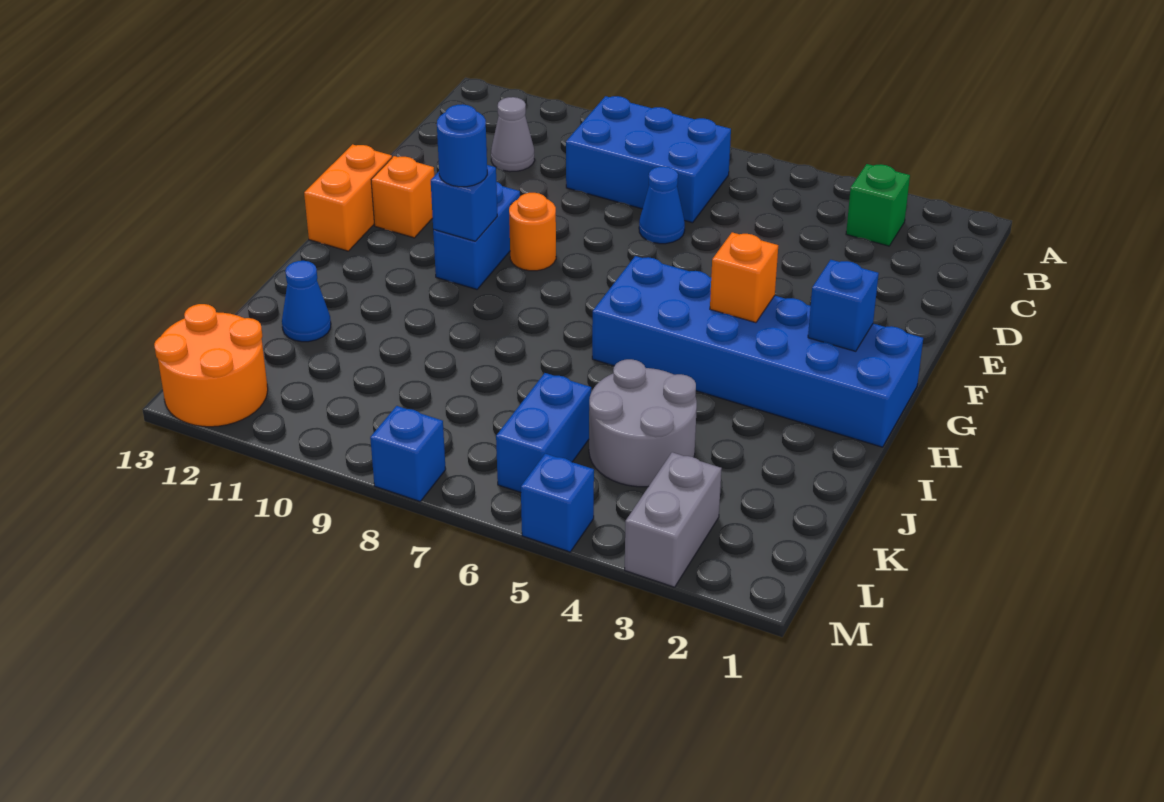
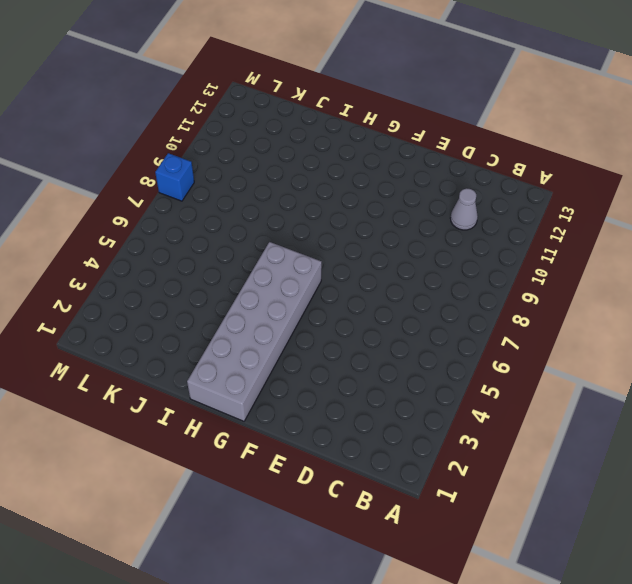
grey brick G1:H6 level 1 -> blue brick G1:H6 level 1
none -> green brick B3 level 1
none -> blue brick B7:C9 level 1
none -> blue cone D7 level 1

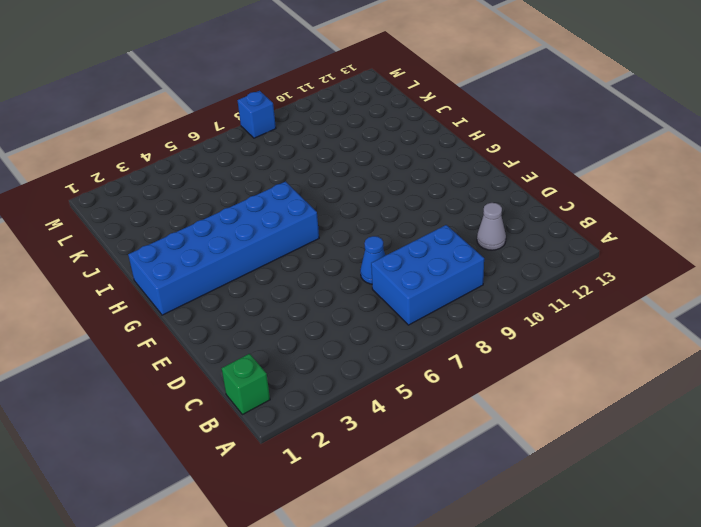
green brick B1 level 1 -> green brick B3 level 1
none -> orange round brick F9 level 1
none -> blue brick F10:G10 level 1
none -> orange brick F12 level 1

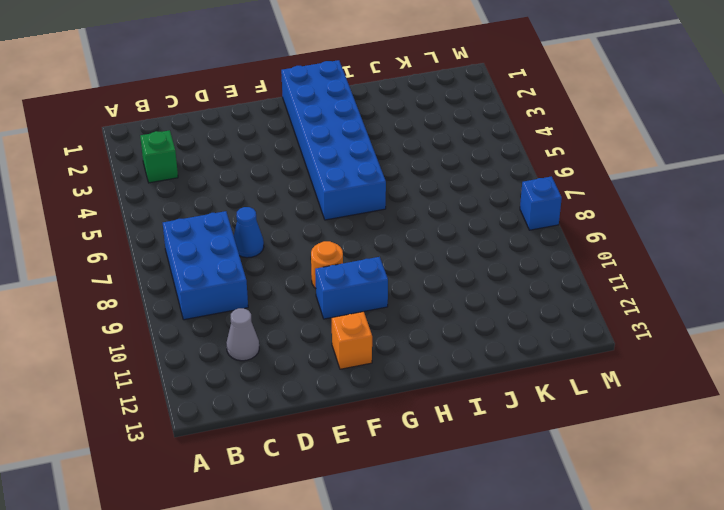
none -> orange brick F13:G13 level 1
none -> grey round brick J4:K5 level 1
none -> blue cone J12 level 1

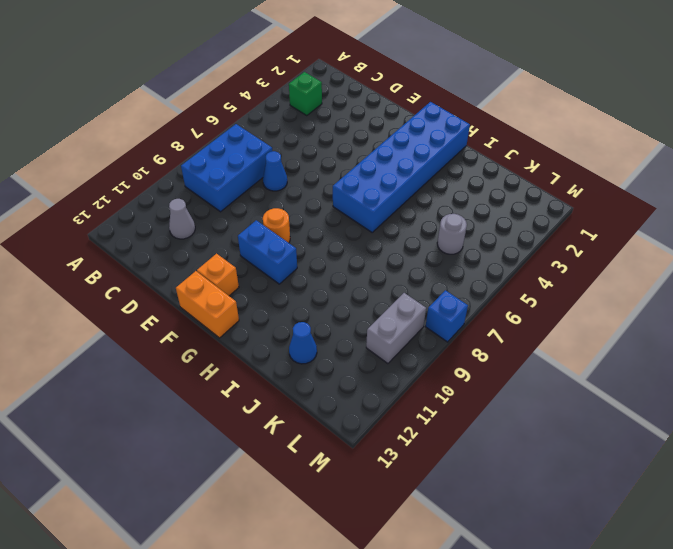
grey round brick K5 level 1 -> grey round brick J4:K5 level 1
grey brick L9:L10 level 1 -> grey brick L3:M3 level 1
none -> blue brick K6:L6 level 1
none -> orange round brick L12:M13 level 1
none -> blue brick M5 level 1

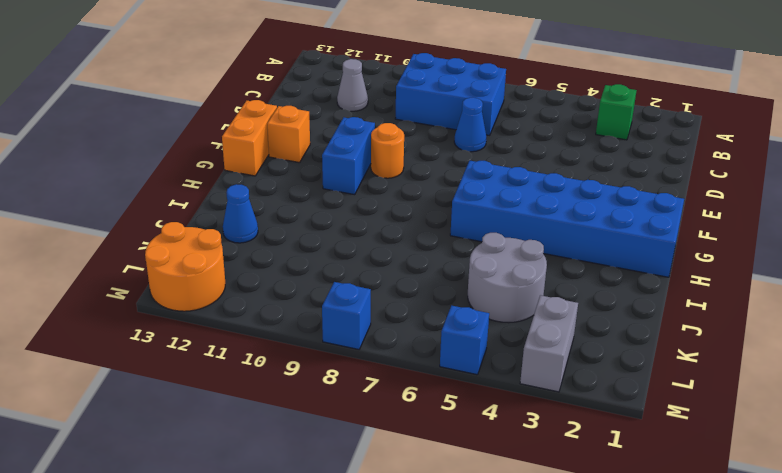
none -> blue brick K6:L6 level 1
none -> blue brick G2 level 2
none -> orange brick G4 level 2

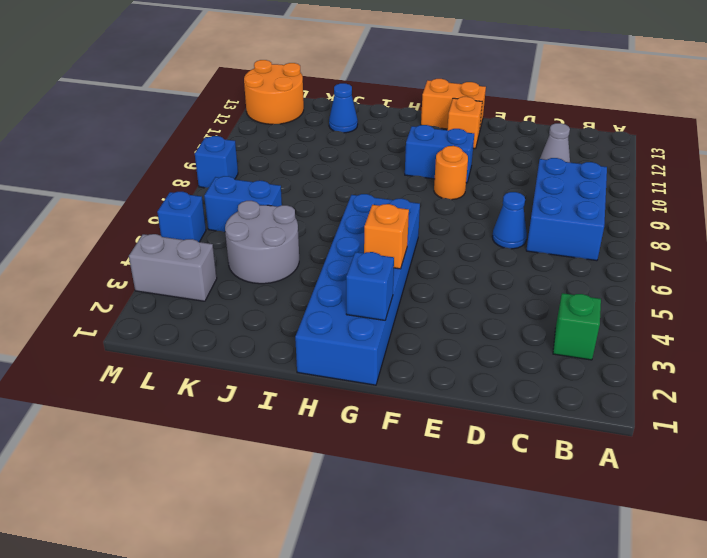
none -> blue brick G10 level 2
none -> blue round brick G10 level 3

